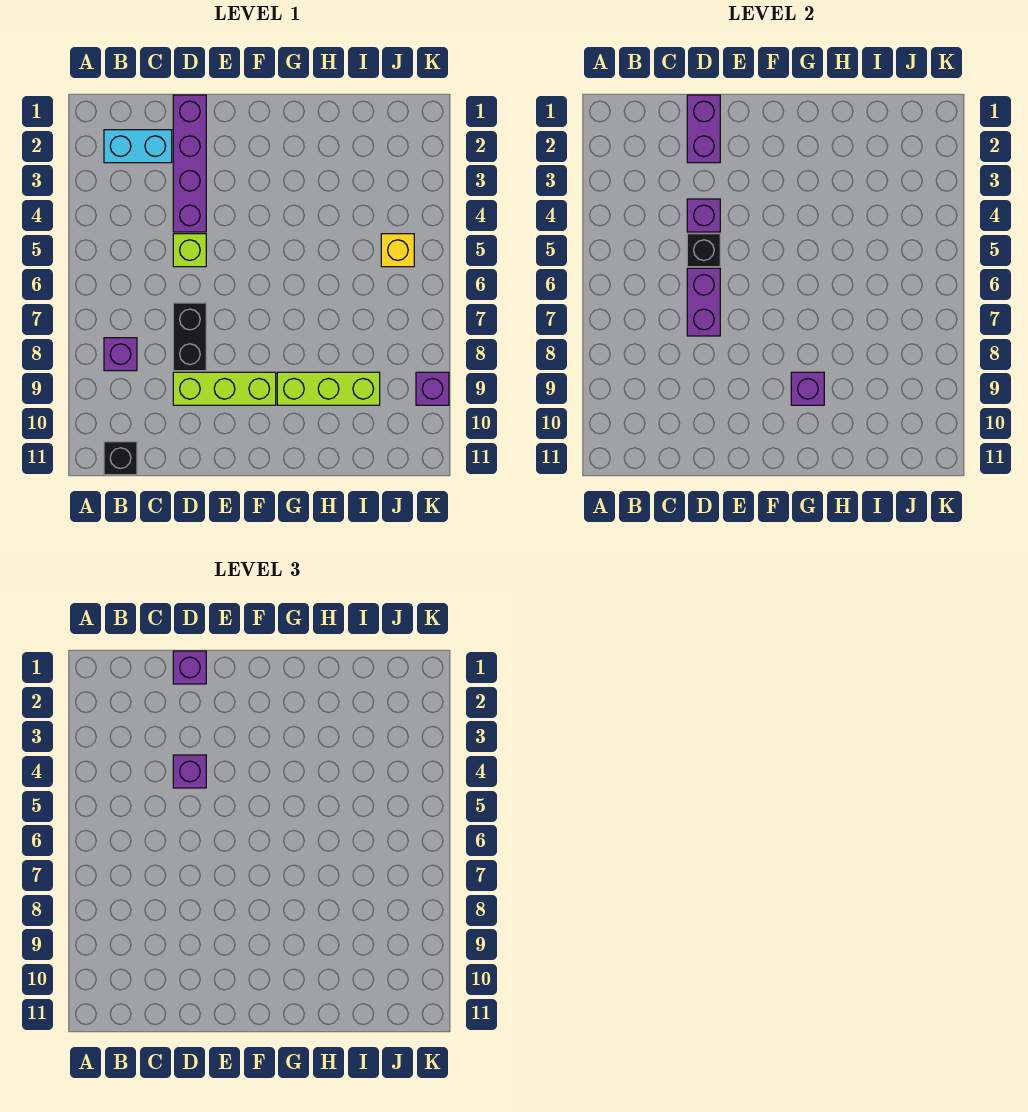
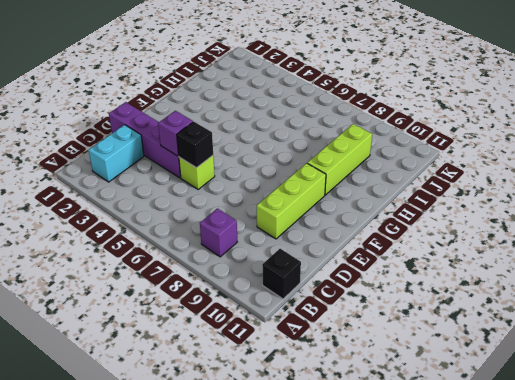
none -> black brick D7:D8 level 1
none -> yellow brick J5 level 1
none -> purple brick K9 level 1

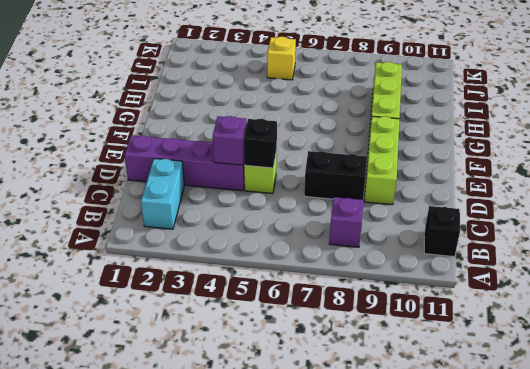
none -> purple brick K9 level 1
none -> purple brick D1:D2 level 2
none -> purple brick D6:D7 level 2

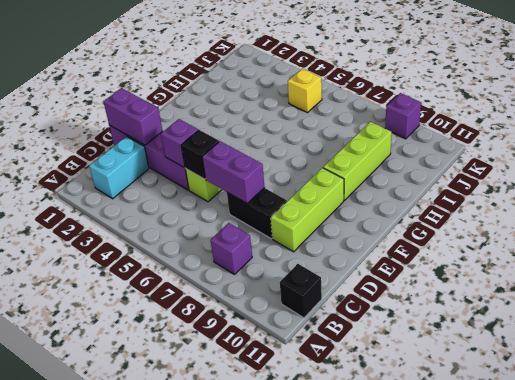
none -> purple brick G9 level 2
none -> purple brick D1 level 3
none -> purple brick D4 level 3

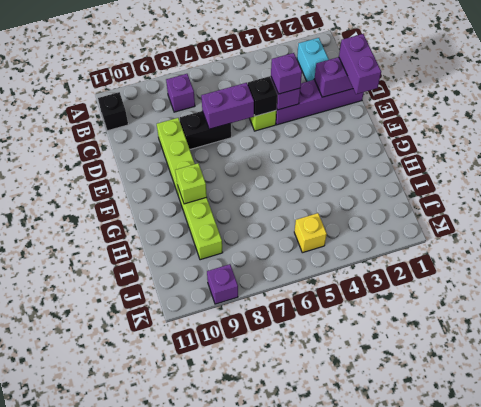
purple brick D1:E1 level 3 -> purple brick D1 level 3
lime brick G9 level 2 -> purple brick G9 level 2

